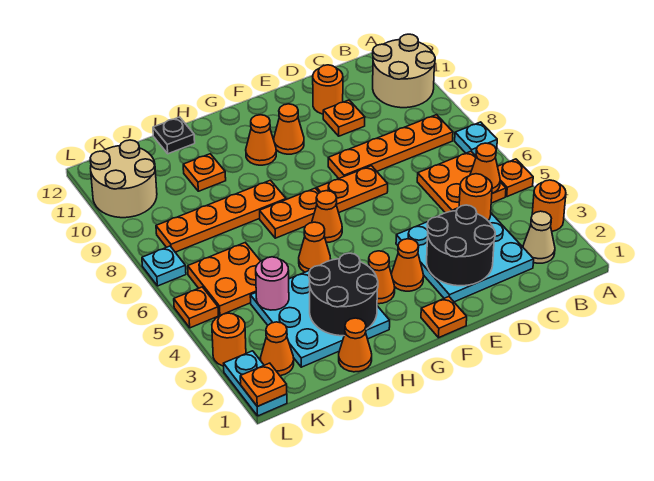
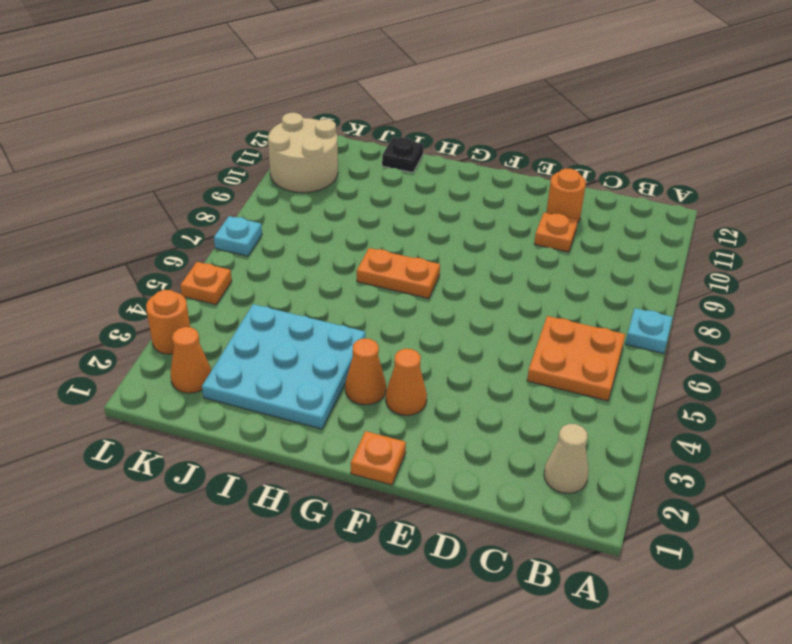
none -> orange round brick A3 level 1
none -> orange plate A5 level 1
none -> tan round brick A10:B11 level 1
none -> orange plate B8:E8 level 1

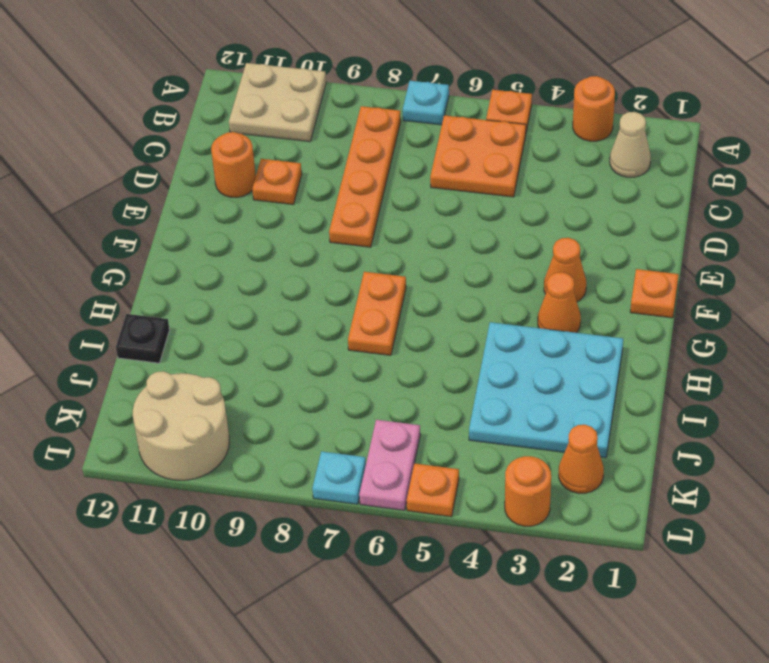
tan plate A10:B11 level 1 -> tan round brick A10:B11 level 1
pink plate K6:L6 level 1 -> orange plate J5:K6 level 1
none -> cyan plate C2:E4 level 1
none -> orange plate E7:F7 level 1
none -> orange cone F10 level 1
none -> orange cone G6 level 1

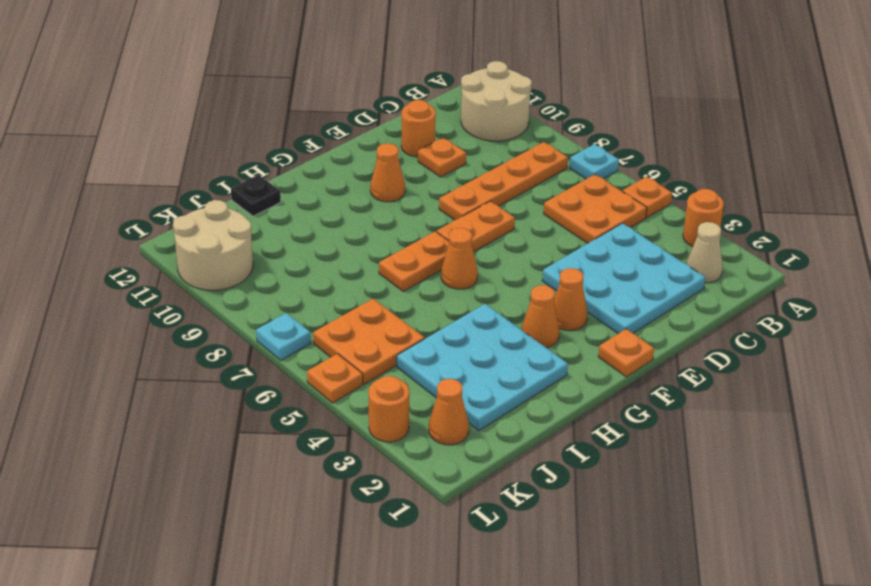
none -> orange cone G10 level 1
none -> orange cone H5 level 1
none -> orange plate H8:K8 level 1
none -> orange cone I1 level 1

